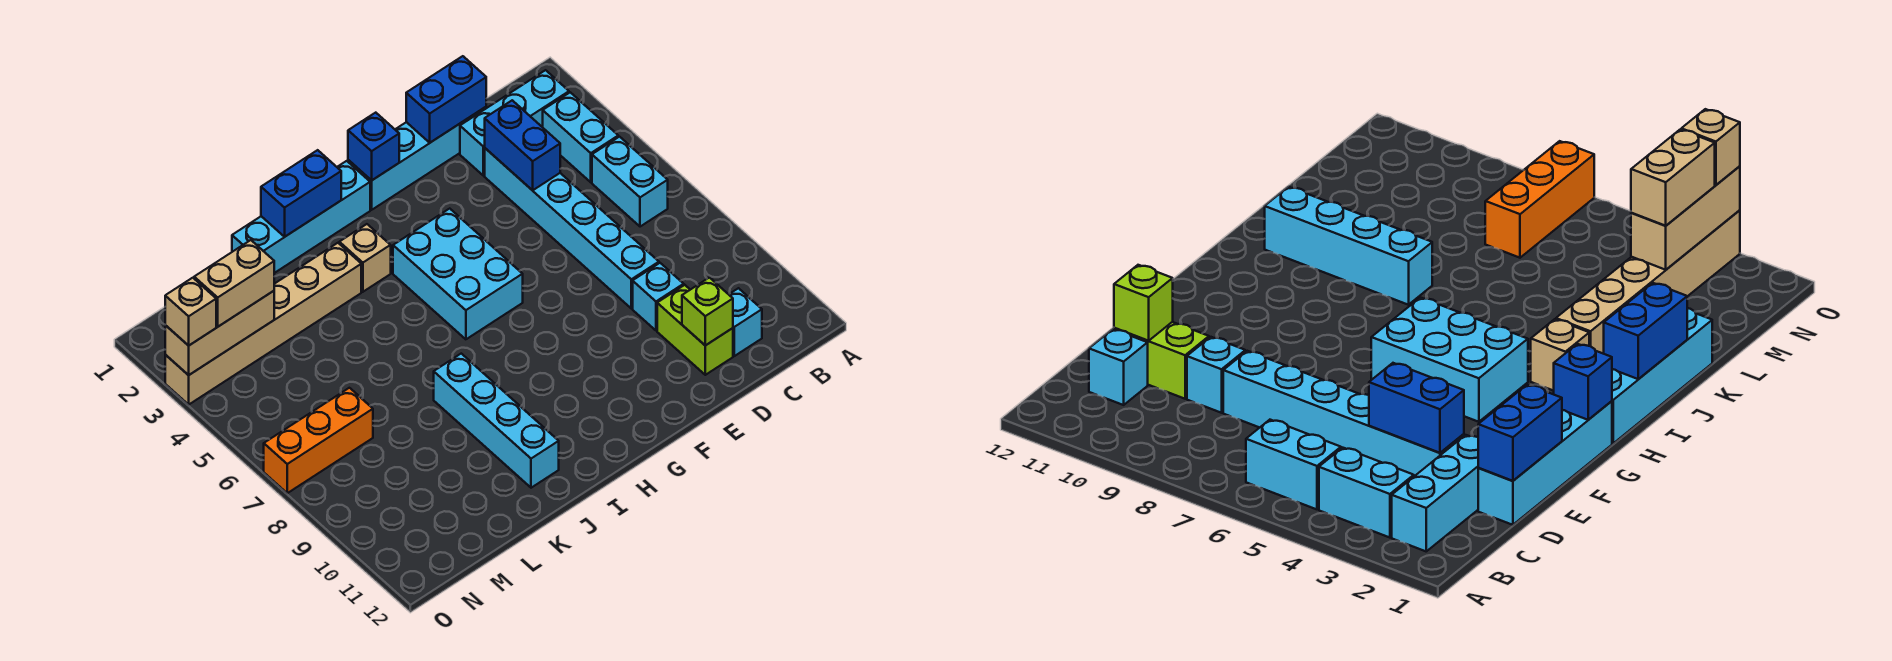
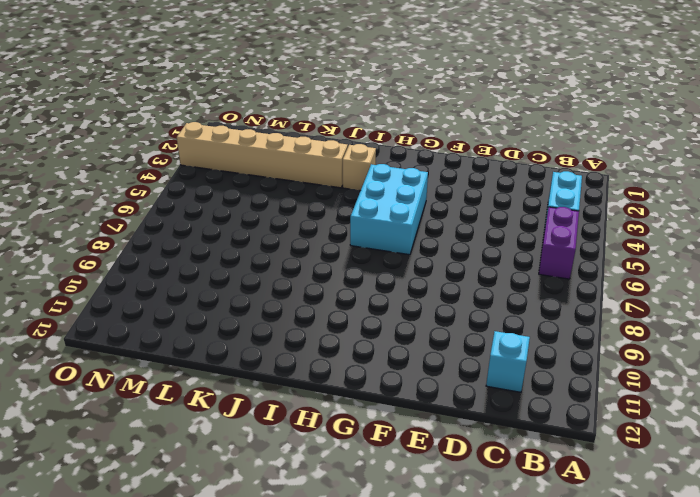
purple brick B5:B6 level 1 -> cyan brick B5:B6 level 1
none -> cyan brick B2:D2 level 1
none -> cyan brick D1:G1 level 1
none -> cyan brick D3:D8 level 1

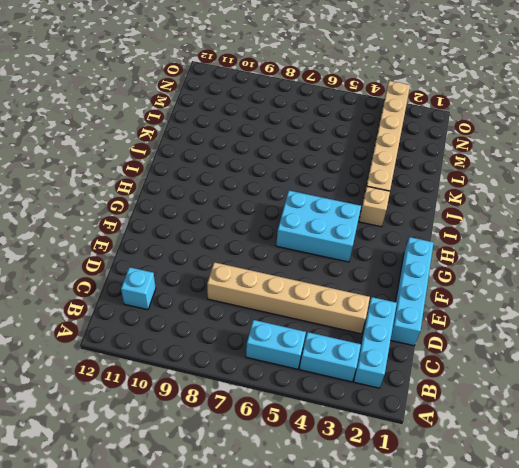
tan brick D3:D8 level 1 -> cyan brick D3:D8 level 1
none -> cyan brick D9 level 1
none -> lime brick D10:D11 level 1
none -> cyan brick H1:K1 level 1

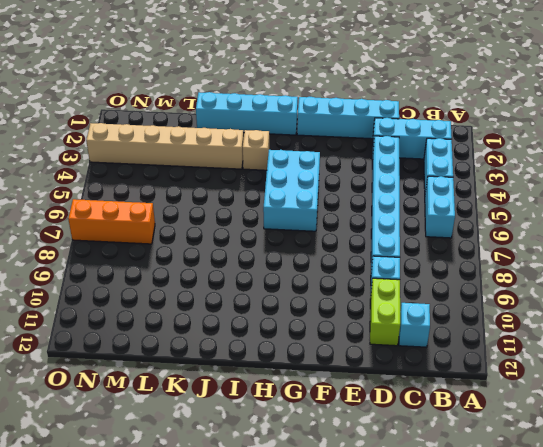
none -> cyan brick J8:J11 level 1
none -> blue brick D1:E1 level 2
none -> blue brick D3:D4 level 2

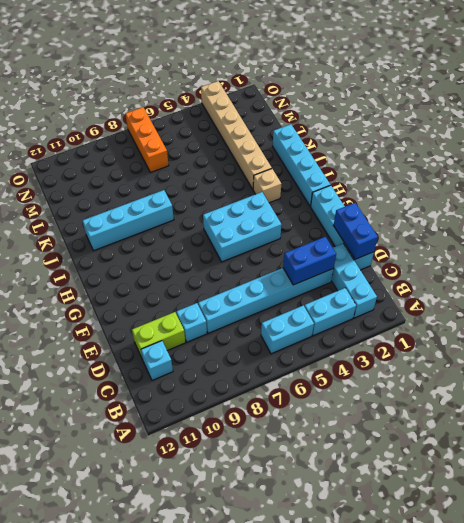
none -> lime brick D11 level 2
none -> blue brick G1 level 2
none -> blue brick I1:J1 level 2

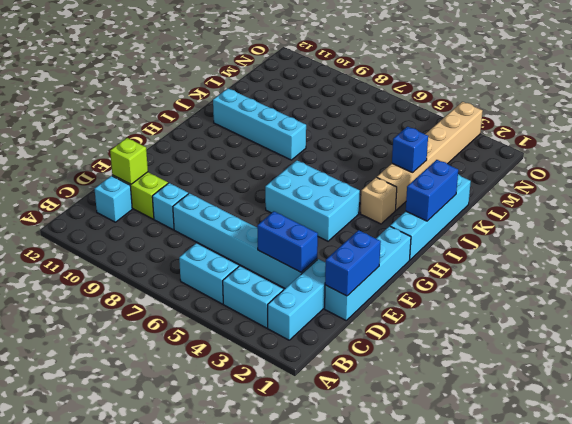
blue brick K3 level 2 -> blue brick G1 level 2
none -> orange brick M7:O7 level 1
none -> tan brick M3:O3 level 2
none -> tan brick M3:N3 level 3

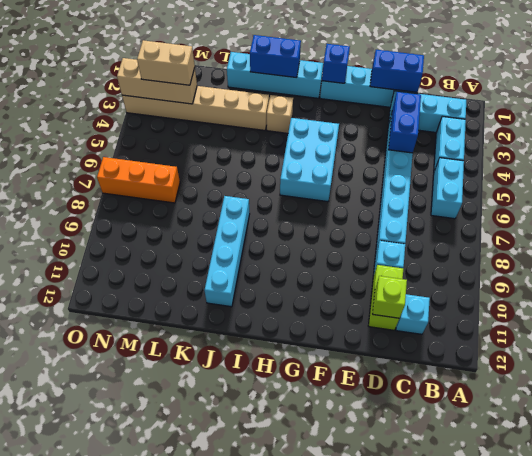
none -> tan brick O3 level 3

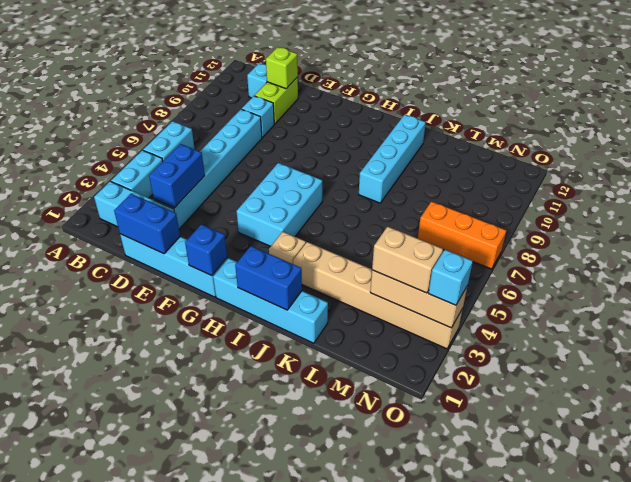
cyan brick O3 level 3 -> tan brick O3 level 3

